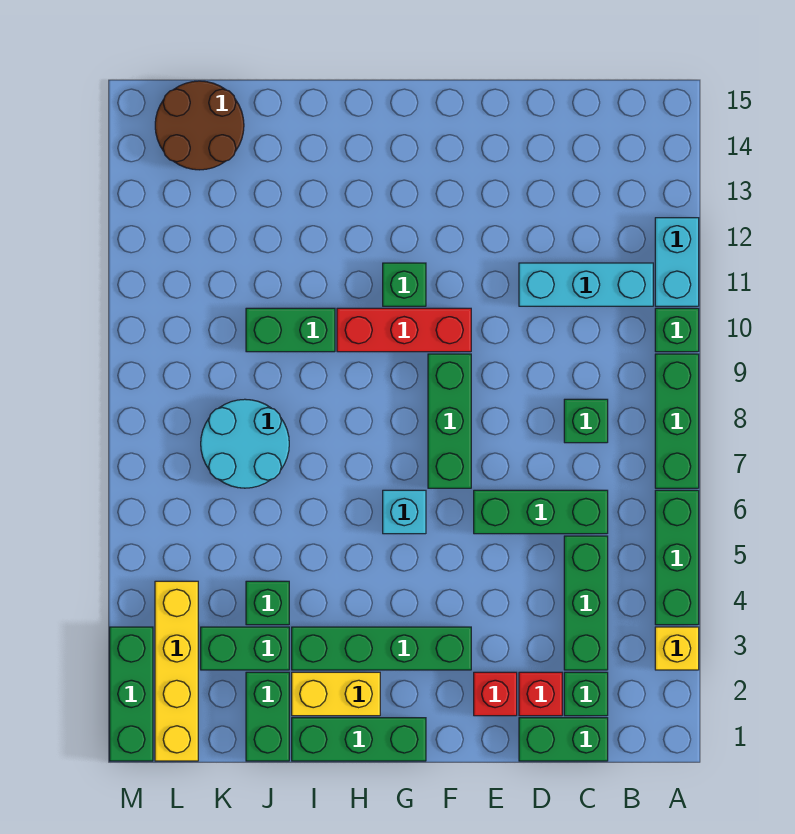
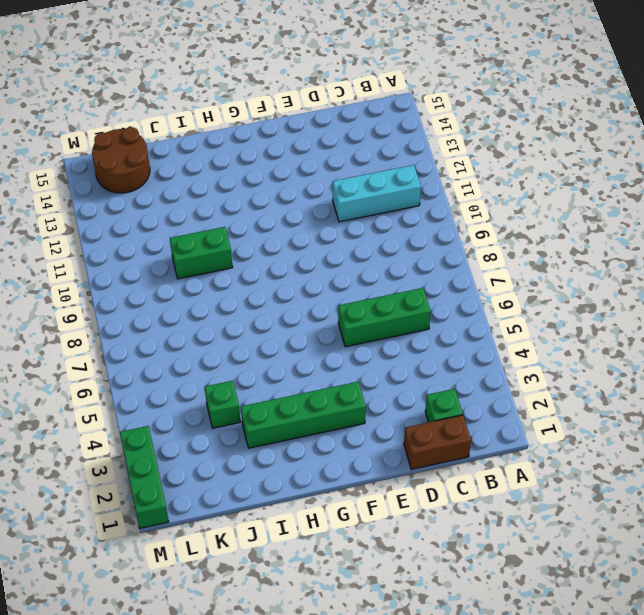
brown brick C1:D1 level 1 -> green brick C1:D1 level 1
none -> yellow brick A3 level 1
none -> green brick A4:A6 level 1
none -> green brick A7:A9 level 1

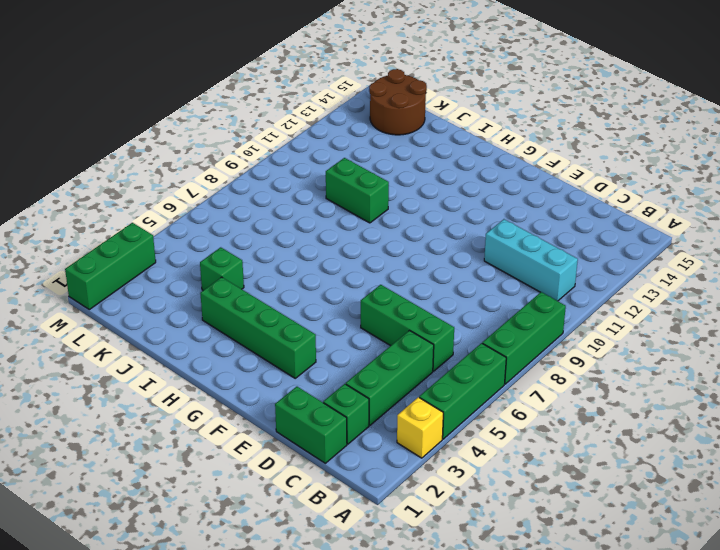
none -> green brick A10 level 1
none -> cyan brick A11:A12 level 1
none -> green brick C8 level 1

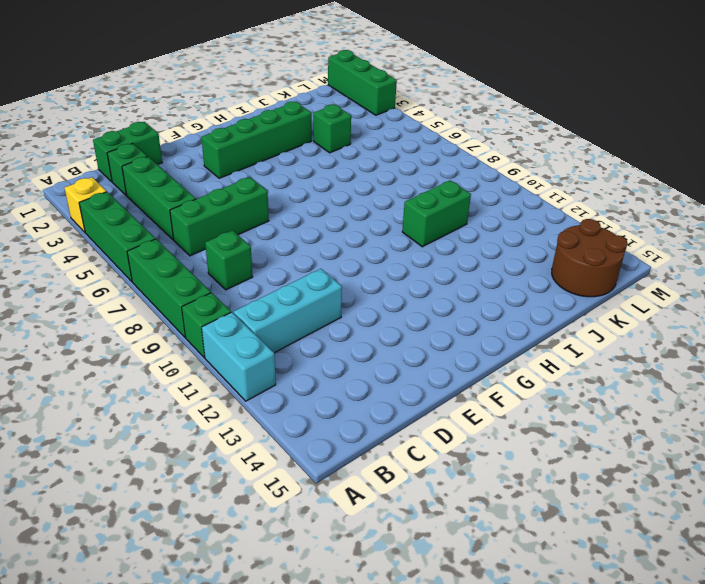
none -> red brick D2 level 1
none -> red brick E2 level 1
none -> green brick F7:F9 level 1

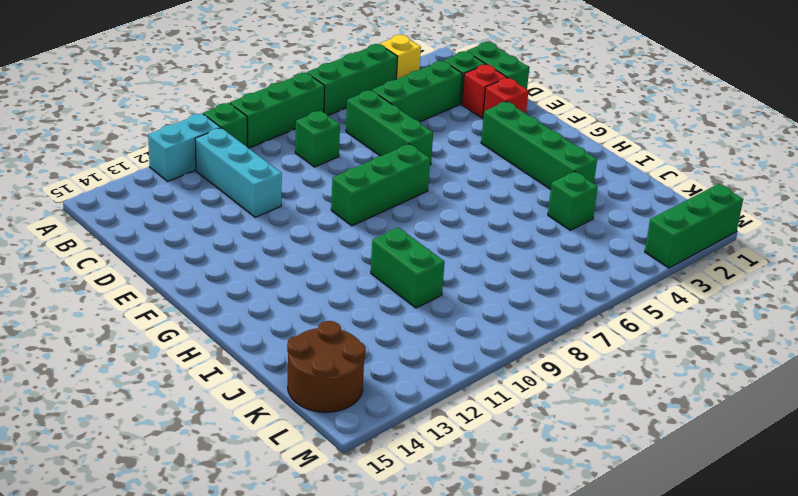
none -> red brick F10:H10 level 1
none -> green brick G1:I1 level 1
none -> cyan brick G6 level 1

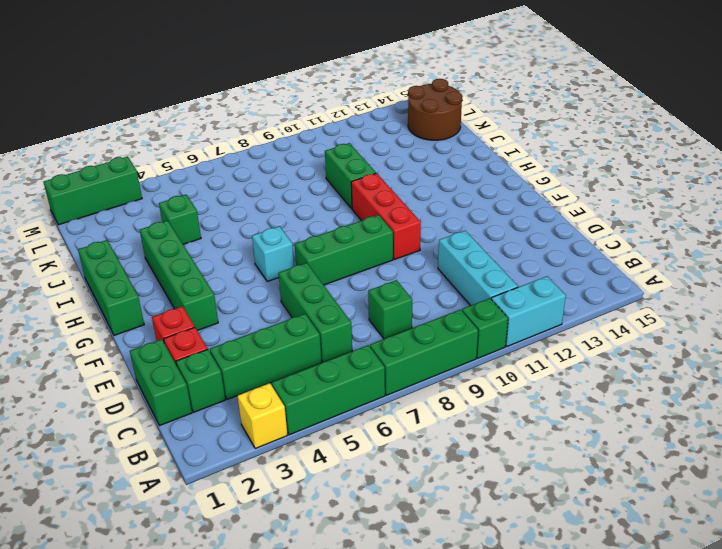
none -> green brick G11 level 1
none -> yellow brick H2:I2 level 1
none -> green brick J1:J2 level 1

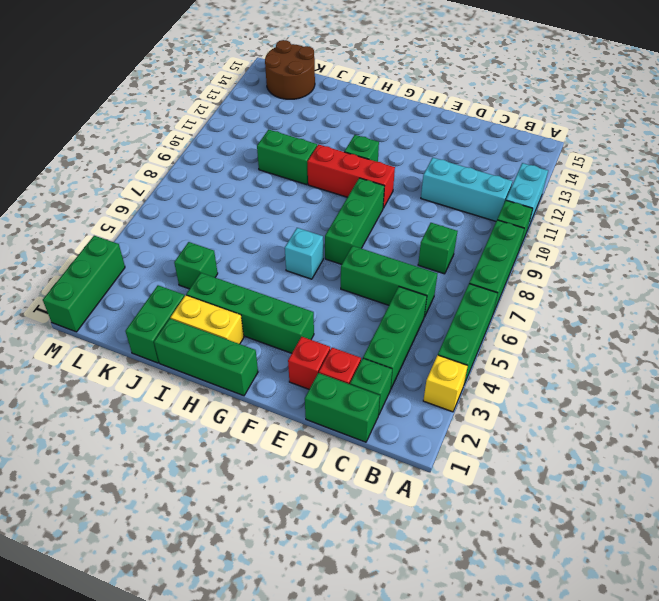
none -> green brick J3:K3 level 1
none -> cyan round brick J7:K8 level 1
none -> yellow brick L1:L4 level 1

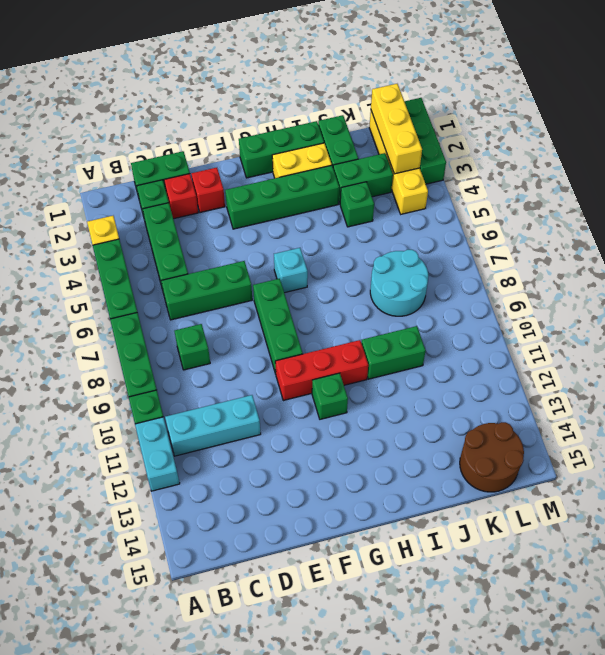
yellow brick L1:L3 level 2 -> none

